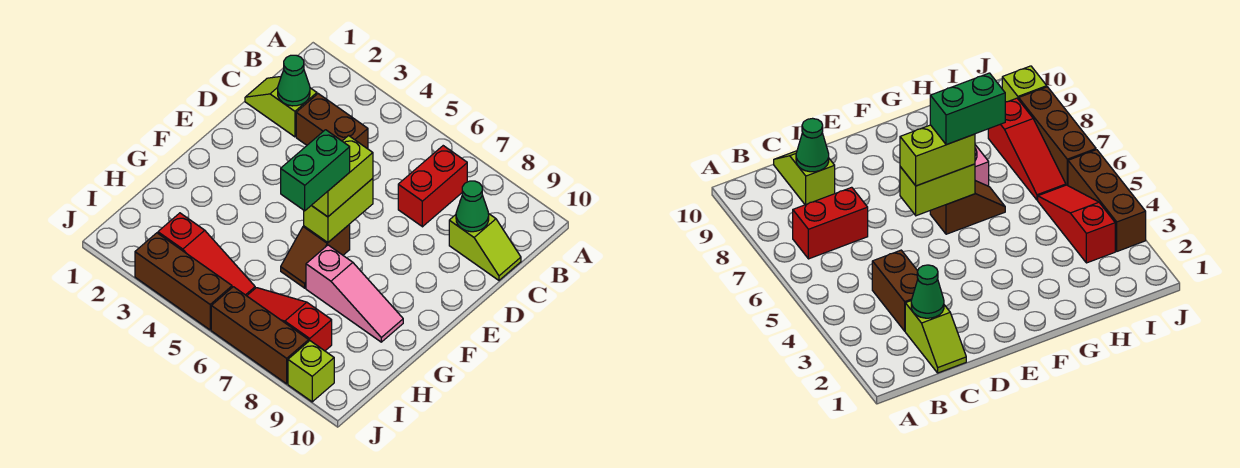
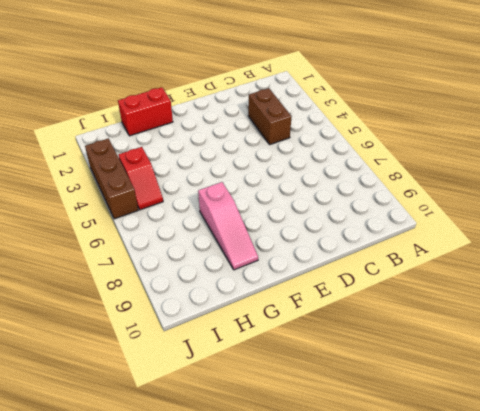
red brick G1:H1 level 1 -> red brick B7:C7 level 1
red slope I4:I5 level 1 top 4 -> red slope I3:I5 level 1 top 3
none -> lime slope C1:C2 level 1 top 2
none -> lime slope C9:C10 level 1 top 9
none -> brown slope F6:G6 level 1 top F

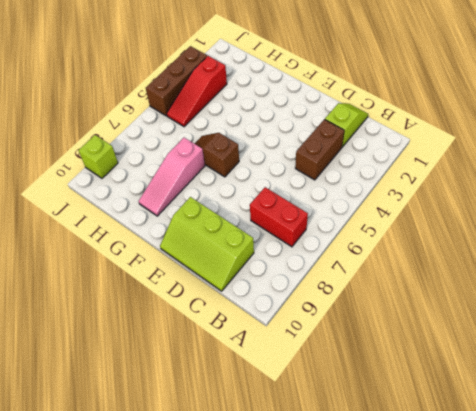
lime slope C9:E10 level 1 top 9 -> lime slope C9:C10 level 1 top 9
none -> red slope I6:I8 level 1 top 8
none -> brown brick J6:J8 level 1
none -> green cone C2 level 2

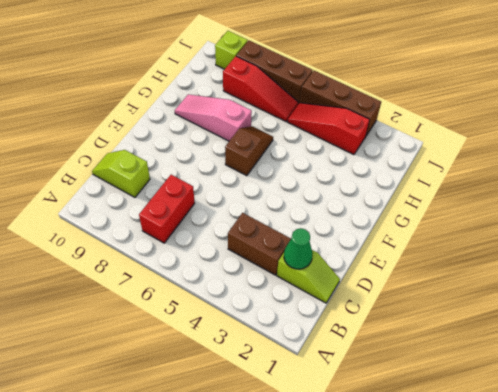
none -> green cone C9 level 2
none -> lime brick E6:F6 level 2
none -> lime brick E6:F6 level 3

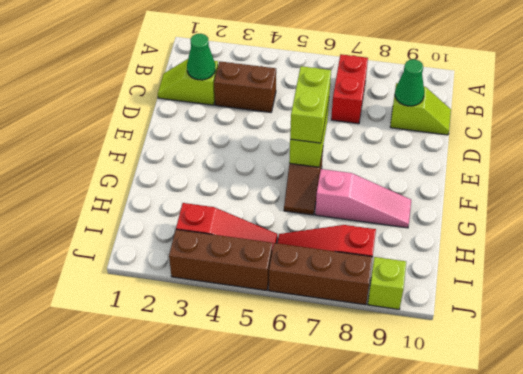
none -> green brick F6:G6 level 4

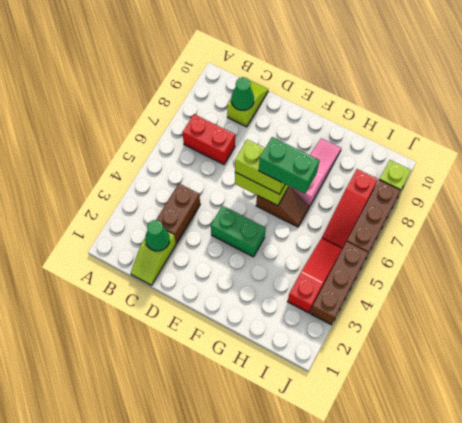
green brick E4:F4 level 1 -> none

